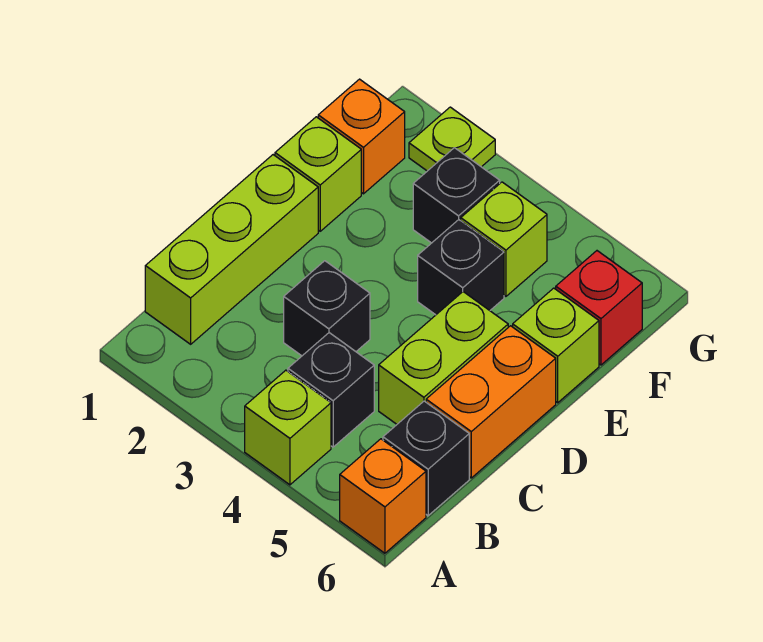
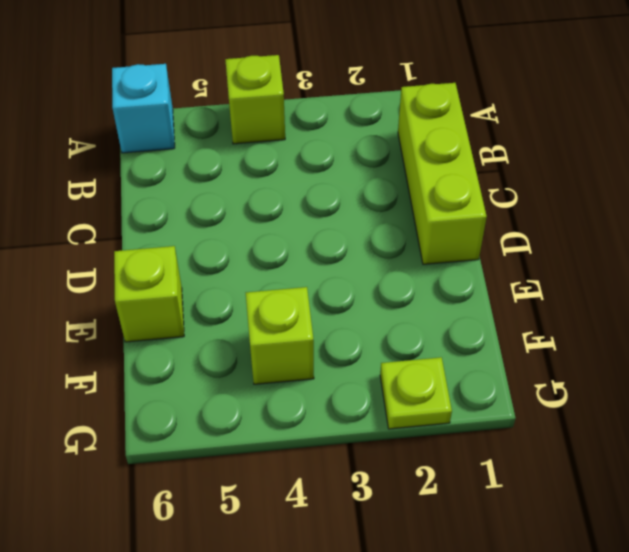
cyan brick A6 level 1 -> orange brick A6 level 1
none -> black brick B4 level 1
none -> black brick B6 level 1
none -> black brick C3 level 1

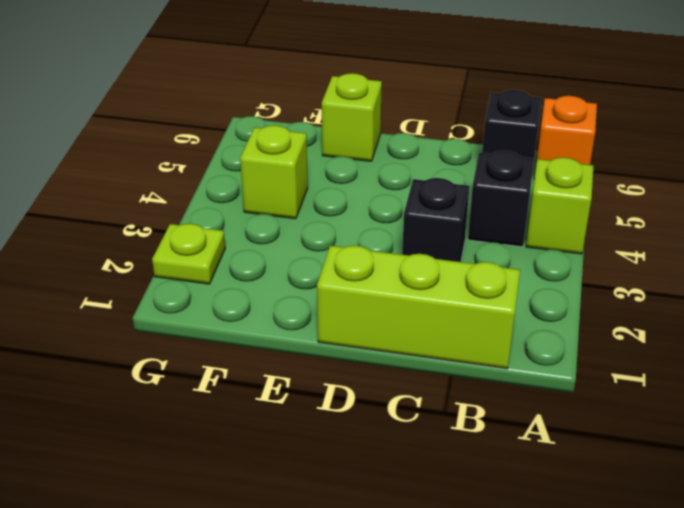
none -> lime brick C5:D5 level 1
none -> orange brick C6:D6 level 1
none -> lime brick E1 level 1

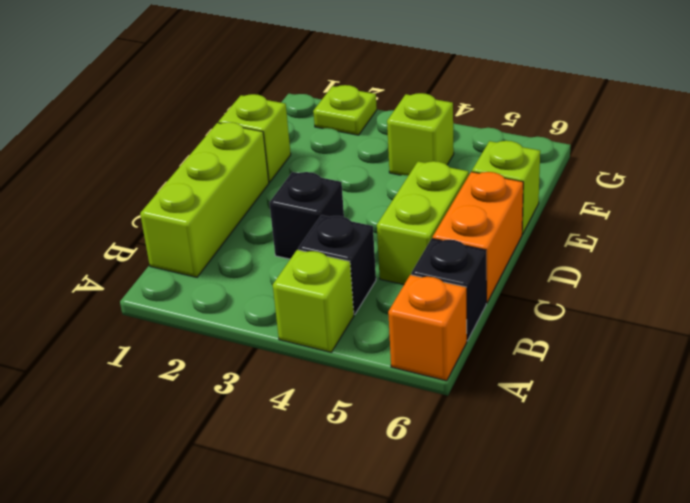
none -> black brick E4 level 1
none -> orange brick F1 level 1
none -> black brick F3 level 1

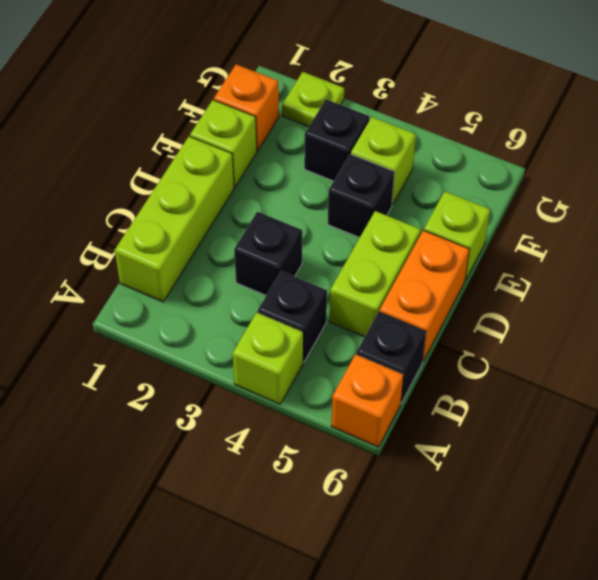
none -> red brick F6 level 1

